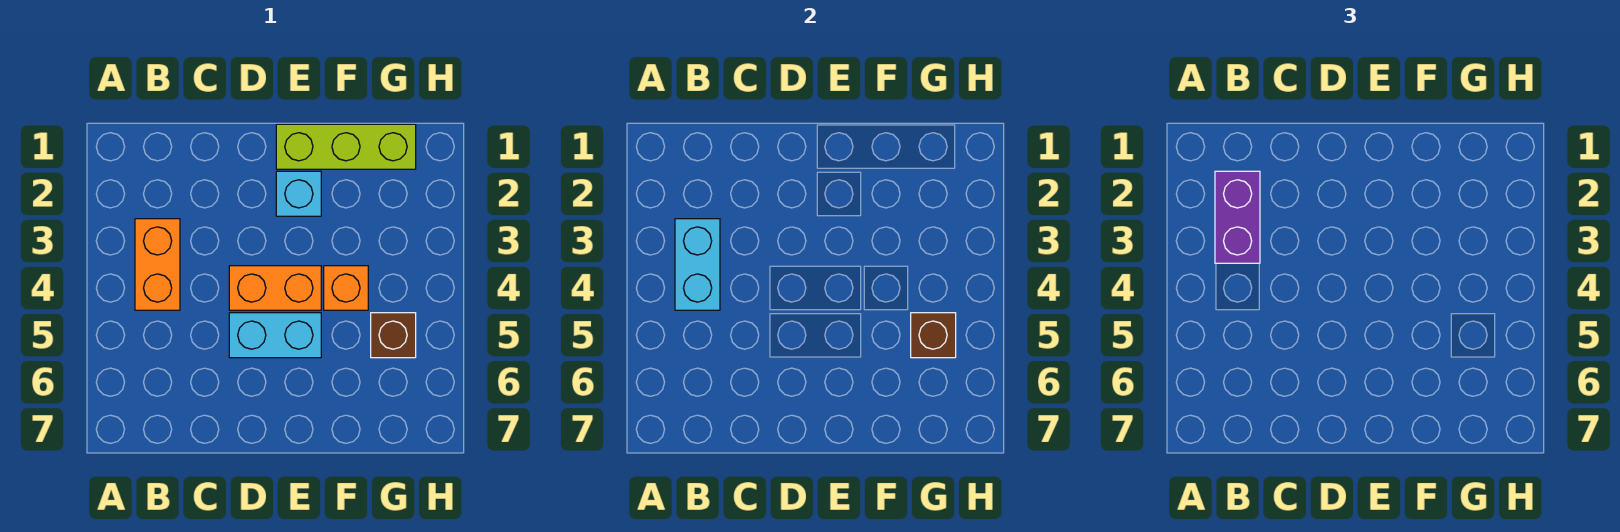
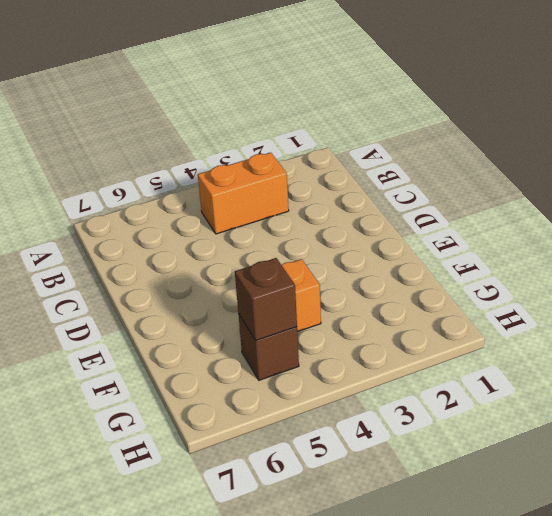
none -> orange brick D4:E4 level 1
none -> cyan brick D5:E5 level 1

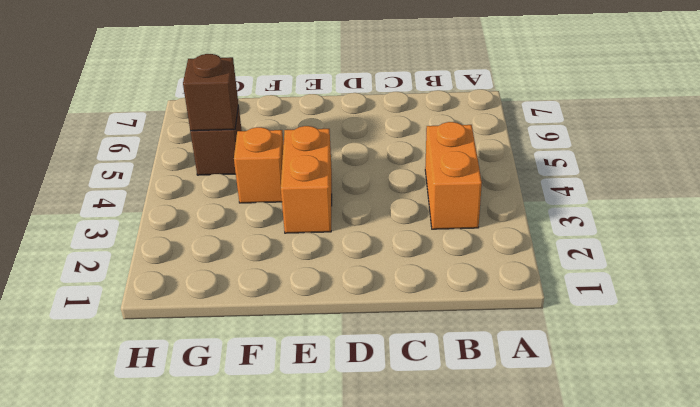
orange brick E3:E4 level 1 -> orange brick D4:E4 level 1
none -> cyan brick D5:E5 level 1
none -> lime brick E1:G1 level 1

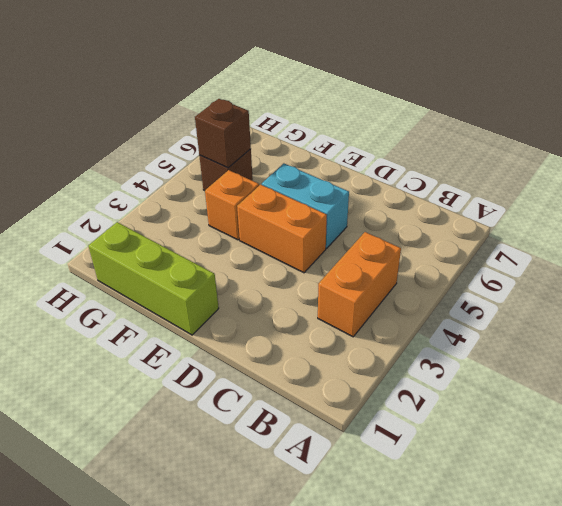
none -> cyan brick E2 level 1
none -> cyan brick B3:B4 level 2

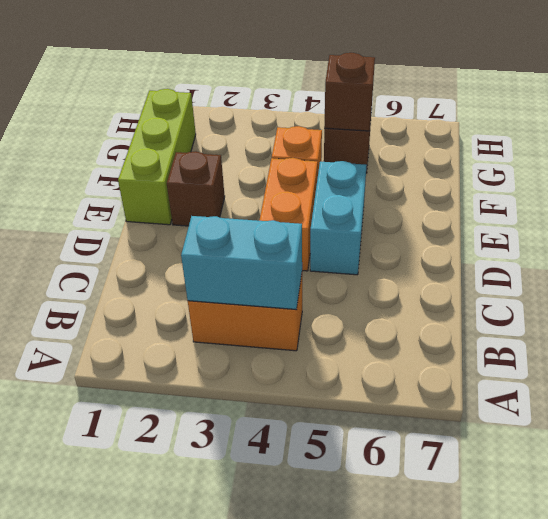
brown brick E2 level 1 -> cyan brick E2 level 1
none -> purple brick B2:B3 level 3

